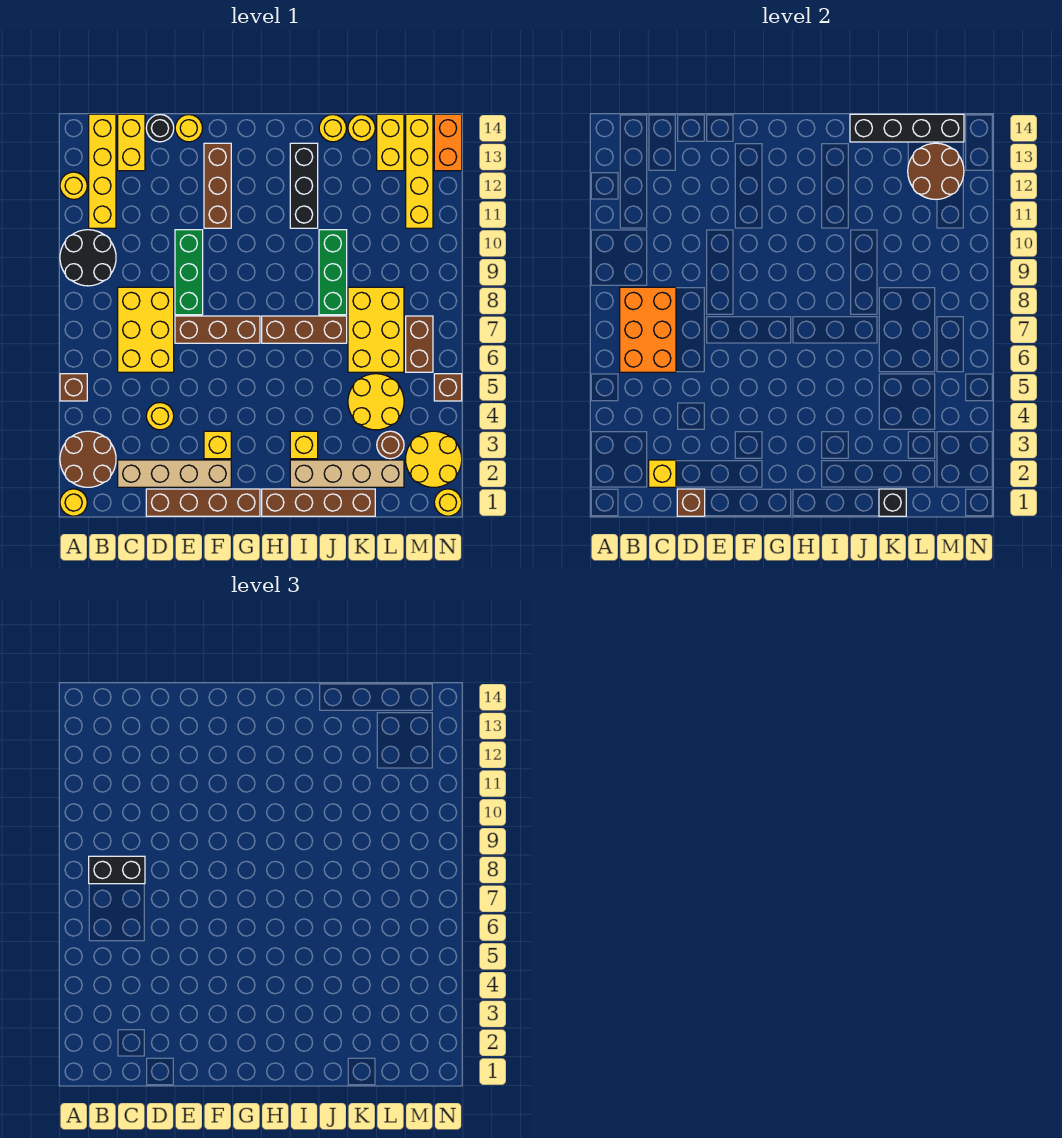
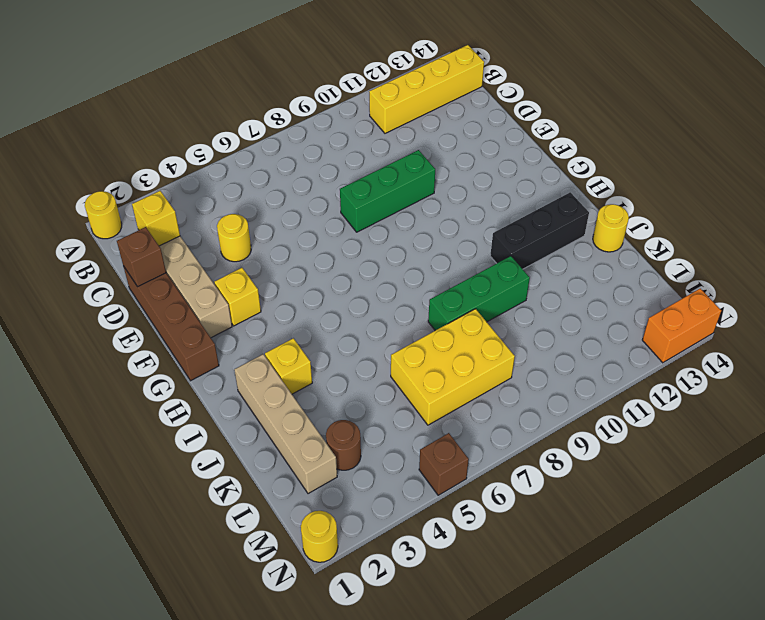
none -> brown round brick A2:B3 level 1
none -> brown brick A5 level 1
none -> black round brick A9:B10 level 1
none -> yellow round brick A12 level 1

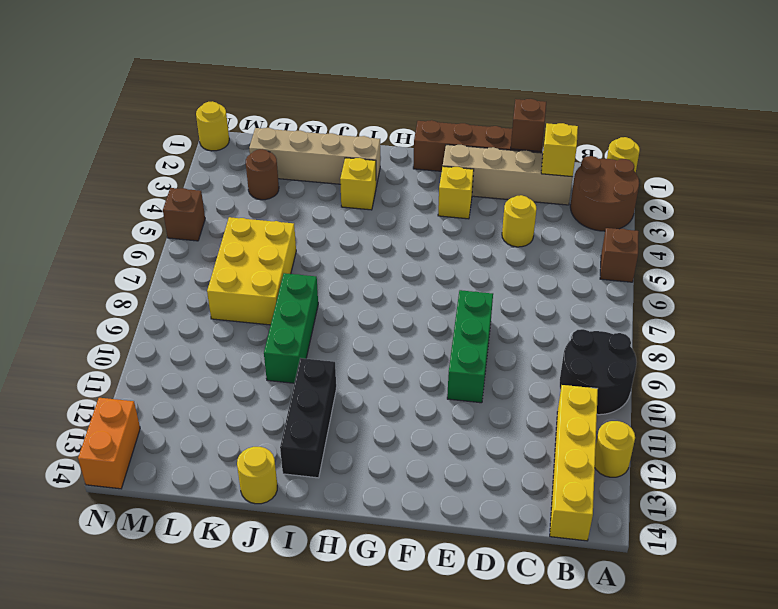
none -> yellow brick C6:D8 level 1
none -> yellow brick C13:C14 level 1
none -> black round brick D14 level 1
none -> brown brick E7:G7 level 1

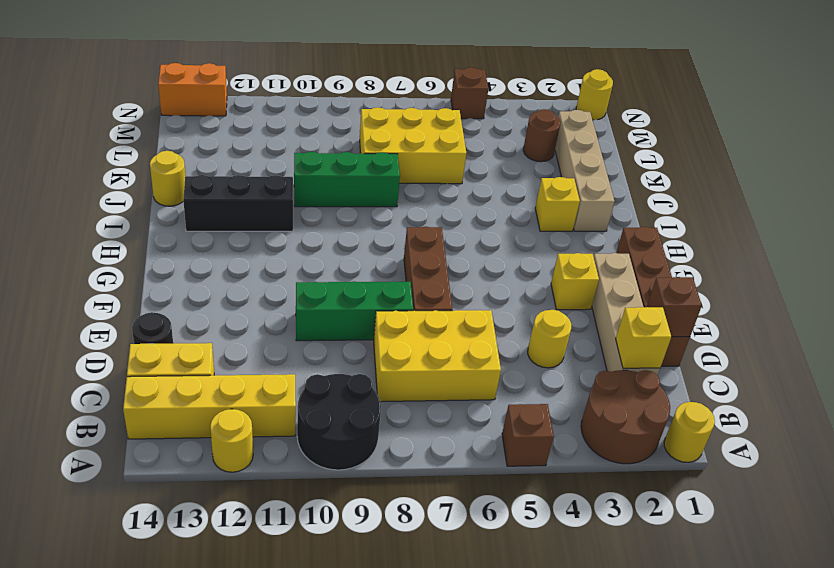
none -> yellow round brick E14 level 1
none -> brown brick F11:F13 level 1
none -> brown brick H1:K1 level 1
none -> brown brick H7:J7 level 1

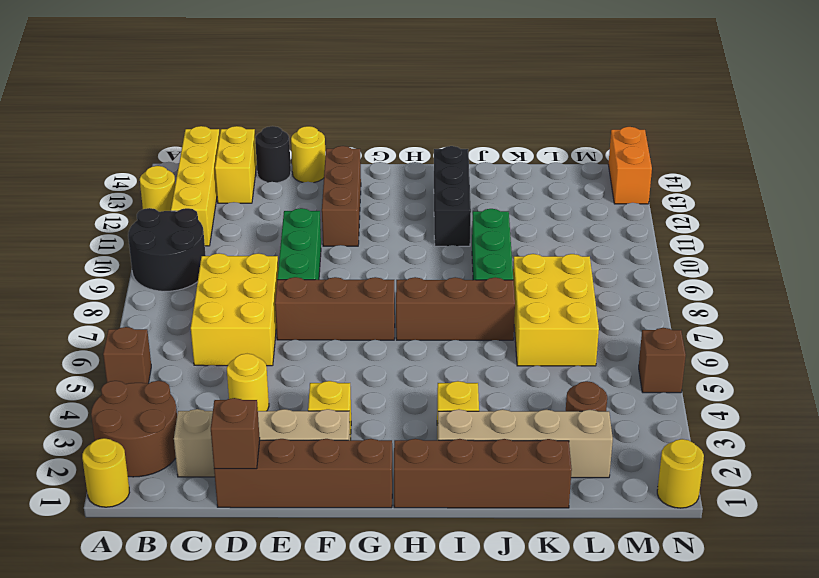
none -> yellow round brick J14 level 1
none -> yellow round brick K4:L5 level 1
none -> yellow round brick K14 level 1
none -> yellow brick L13:L14 level 1

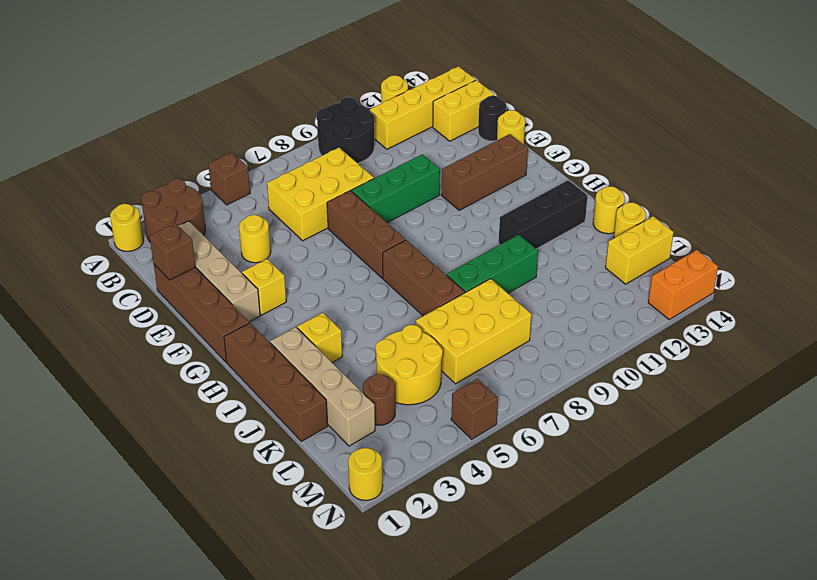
none -> yellow round brick M2:N3 level 1
none -> brown brick M6:M7 level 1
none -> yellow brick M11:M14 level 1
none -> orange brick B6:C8 level 2

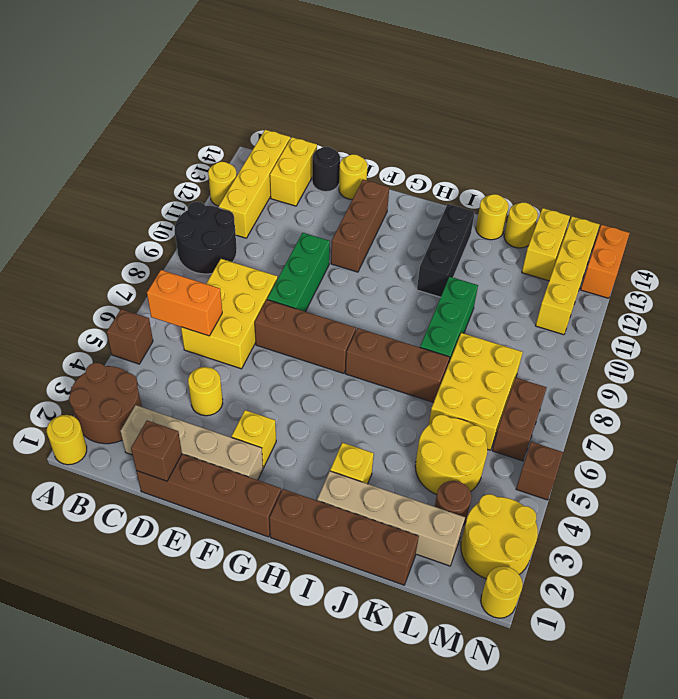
orange brick B6:C6 level 2 -> orange brick B6:C8 level 2
none -> yellow brick C2 level 2
none -> black brick J14:M14 level 2
none -> black brick K1 level 2
none -> brown round brick L12:M13 level 2

